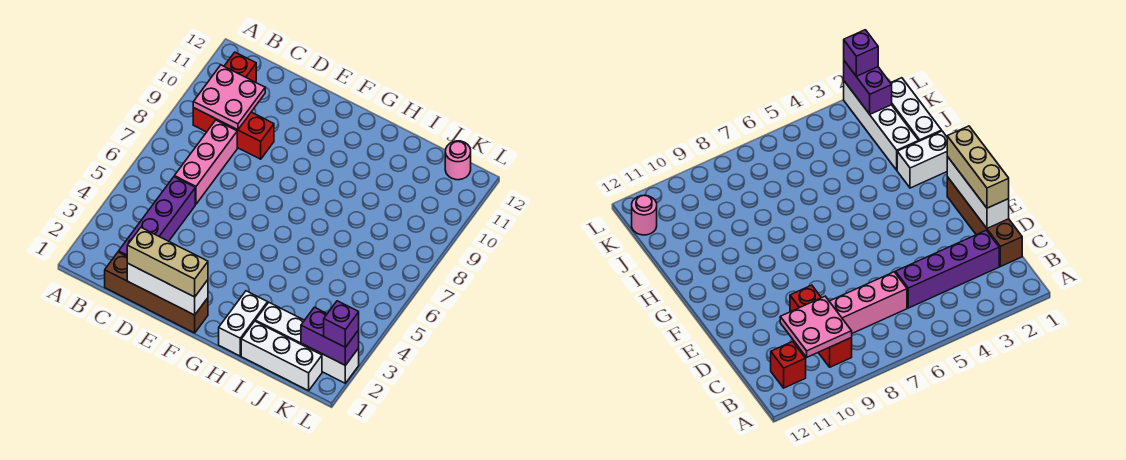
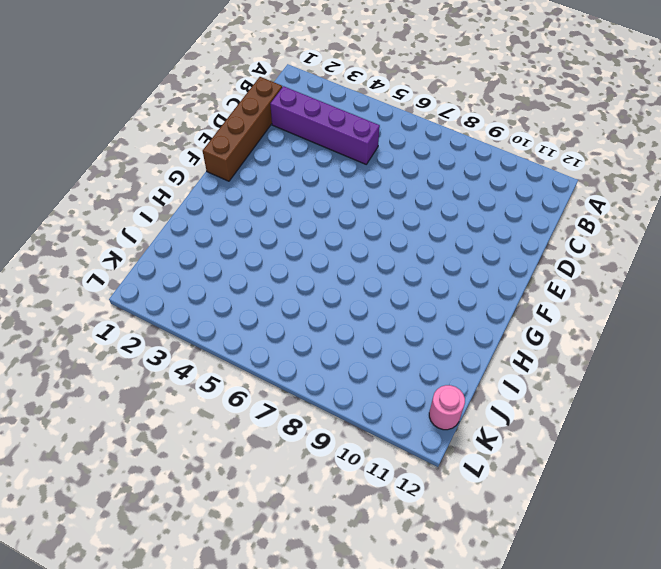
none -> red brick B9:D9 level 1
none -> red brick B11 level 1
none -> pink brick C6:C8 level 1

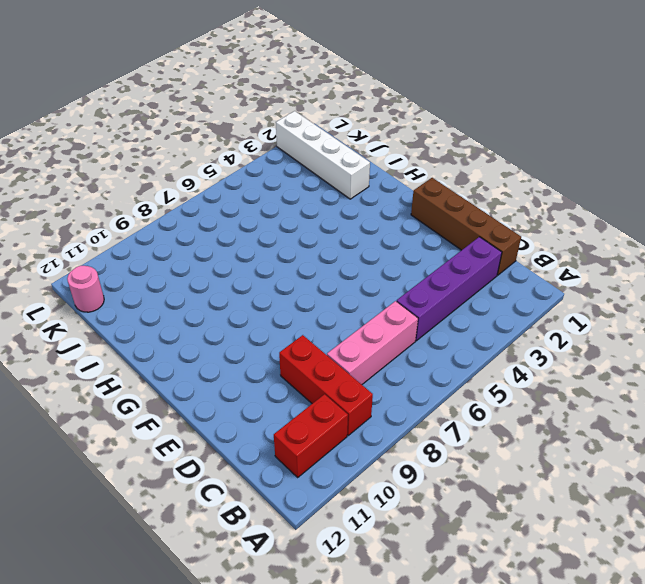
red brick B10:B11 level 1 -> red brick B11 level 1
none -> white brick H1:H2 level 1
none -> white brick I1:K1 level 1
none -> pink plate B9:C10 level 2

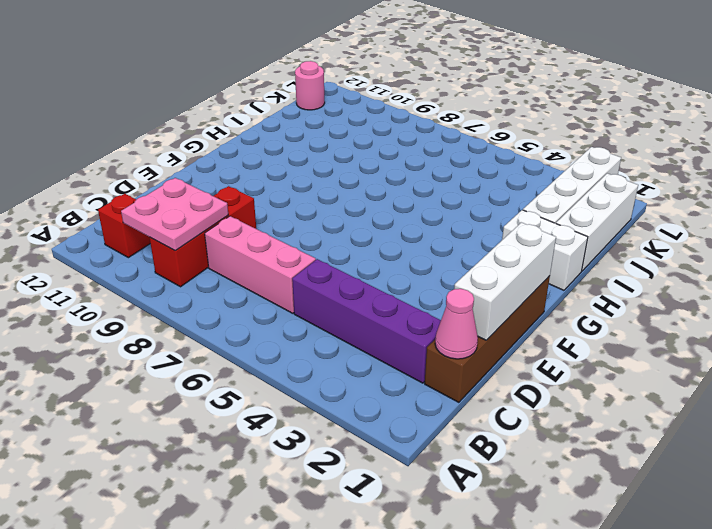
pink cone C1 level 2 -> none
none -> purple brick K2:L2 level 2
none -> tan brick D1:F1 level 3
none -> purple brick L2 level 3

